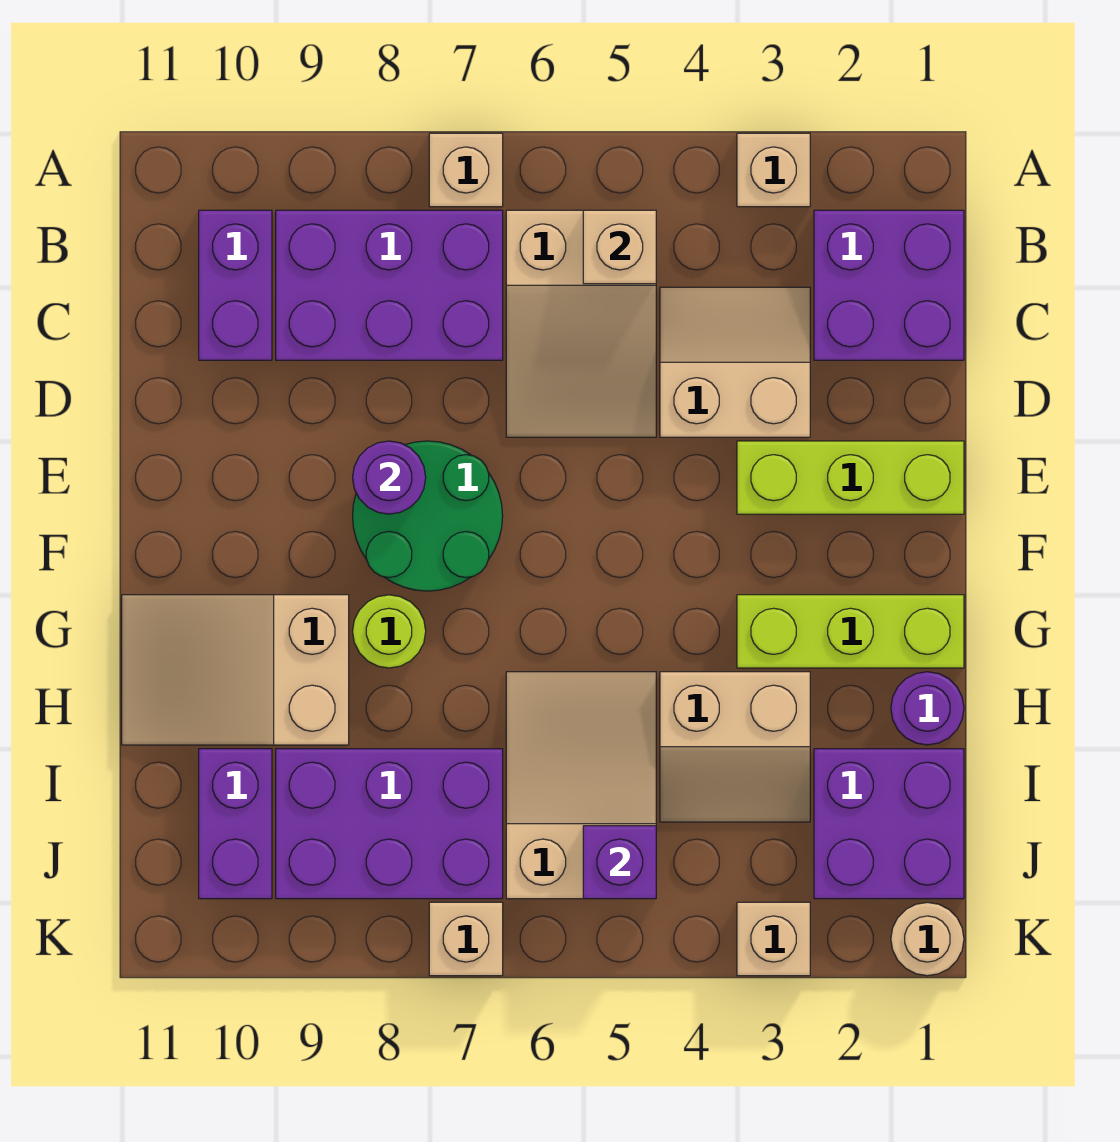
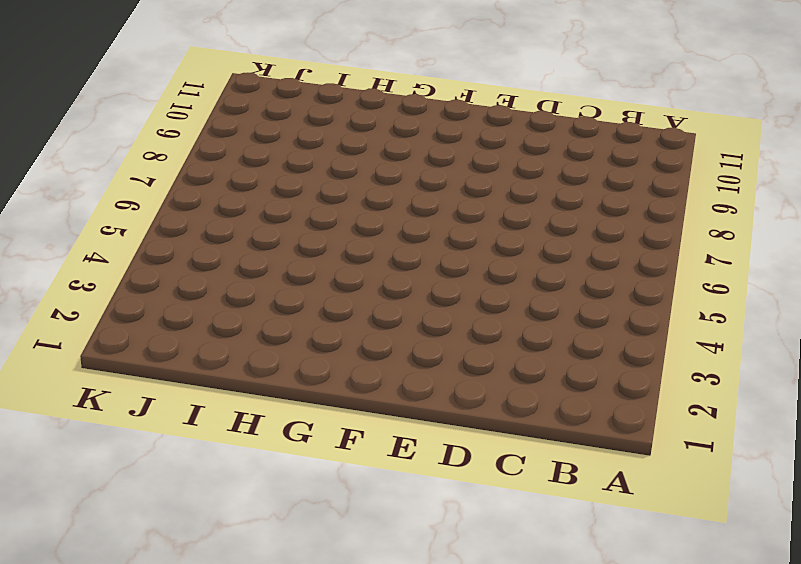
none -> tan brick A3 level 1
none -> tan brick A7 level 1
none -> purple brick B1:C2 level 1

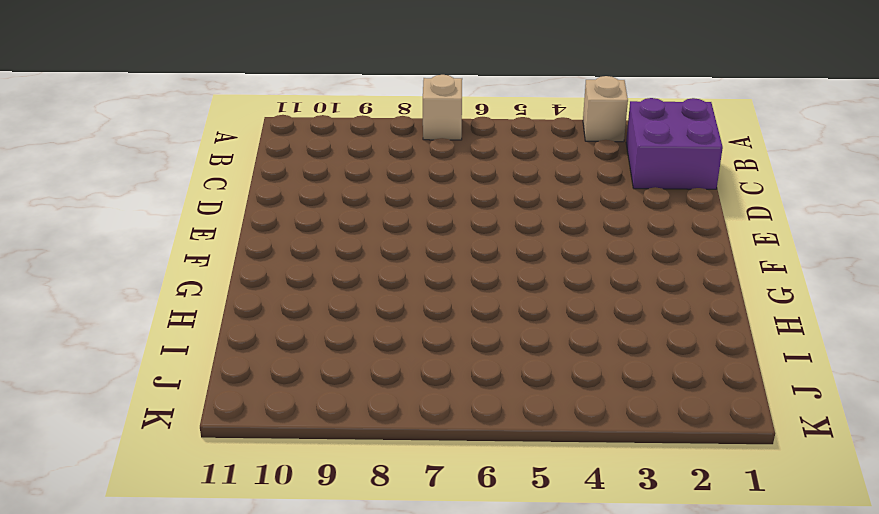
none -> tan slope B5:D6 level 1 top B
none -> purple brick B7:C9 level 1
none -> purple brick B10:C10 level 1

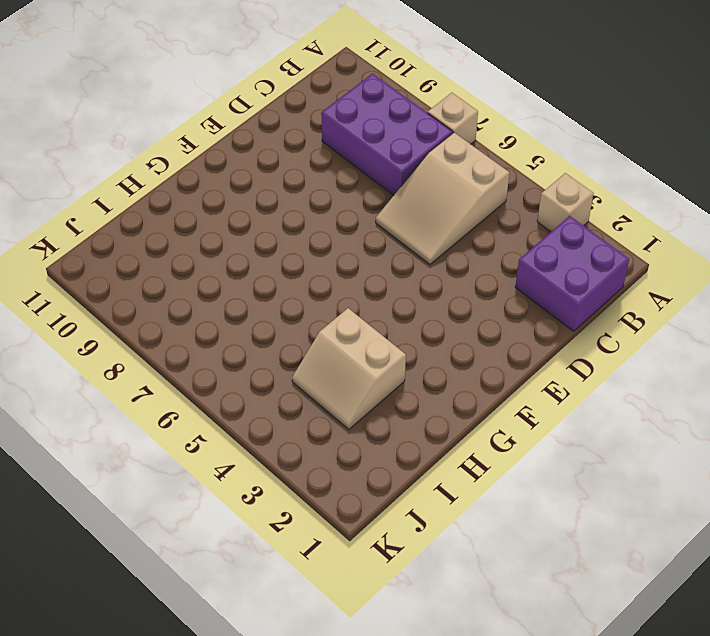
none -> purple brick B10:C10 level 1
none -> tan slope C3:D4 level 1 top D
none -> lime brick E1:E3 level 1

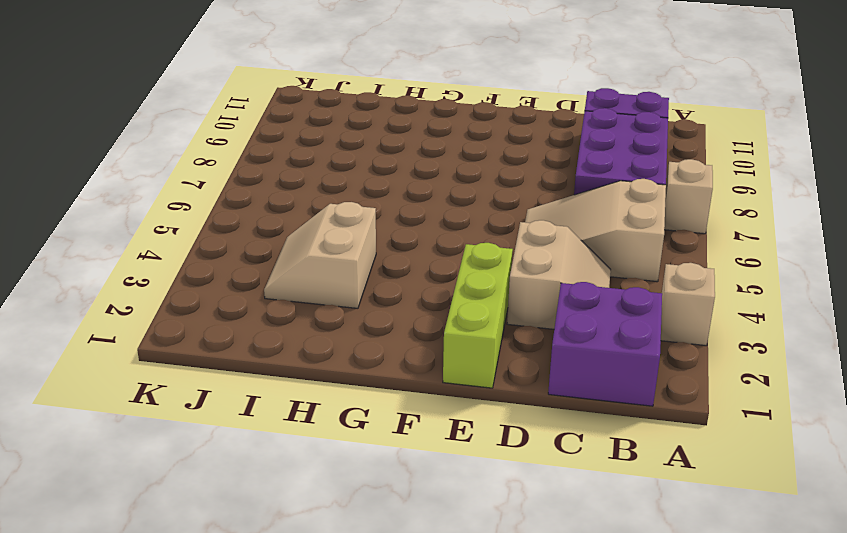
none -> green round brick E7:F8 level 1
none -> lime brick G1:G3 level 1
none -> lime round brick G8 level 1

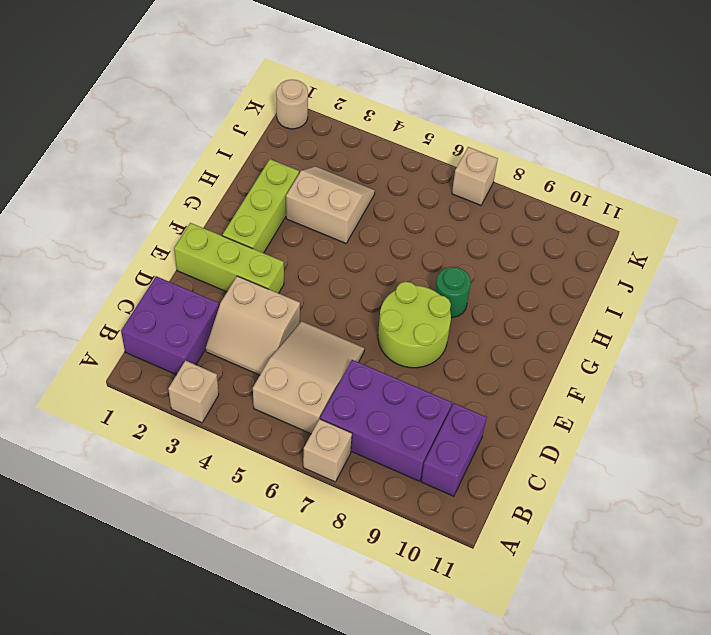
lime round brick E7:F8 level 1 -> green round brick E7:F8 level 1
lime brick F2:H2 level 1 -> lime brick G1:G3 level 1
green round brick G8 level 1 -> lime round brick G8 level 1
none -> tan slope G9:H11 level 1 top 9
none -> purple round brick H1 level 1
none -> tan slope H5:J6 level 1 top J

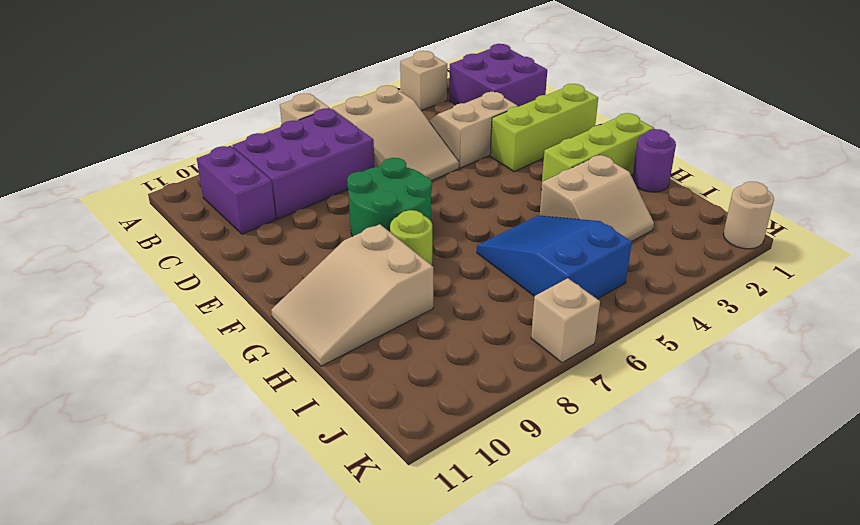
blue slope H5:J6 level 1 top J -> tan slope H5:J6 level 1 top J
none -> purple brick I1:J2 level 1
none -> purple brick I7:J9 level 1
none -> purple brick I10:J10 level 1

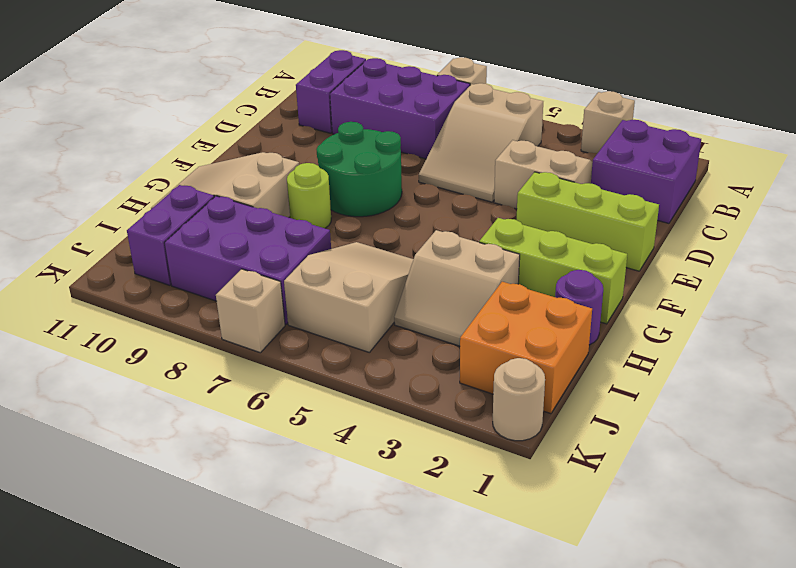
orange brick I1:J2 level 1 -> purple brick I1:J2 level 1
none -> tan brick K3 level 1
none -> tan brick B5 level 2
none -> purple round brick E8 level 2

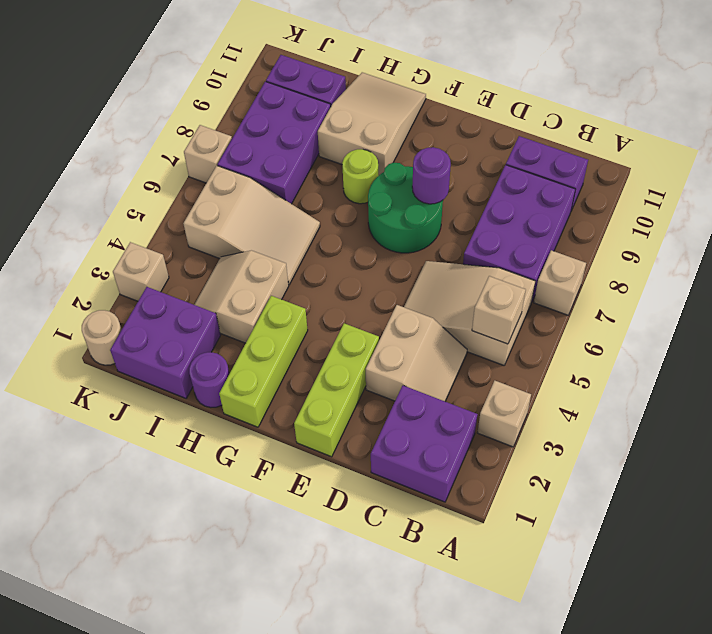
none -> purple brick J5 level 2

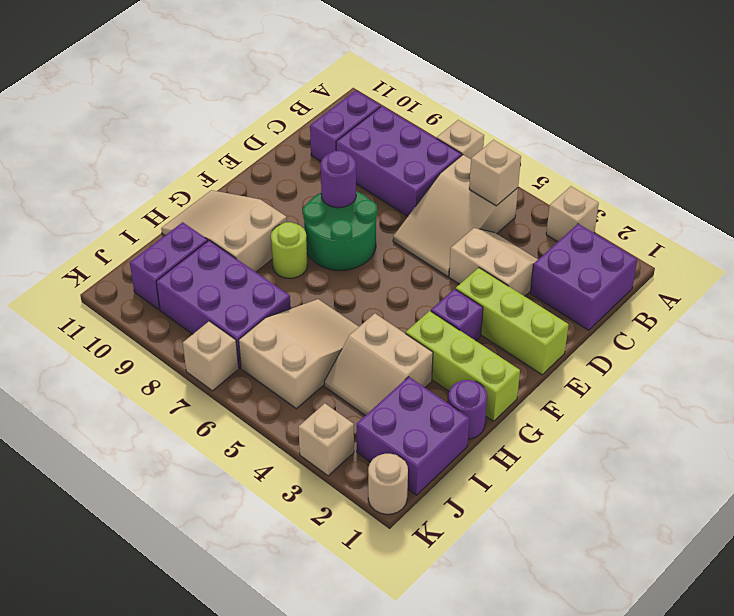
purple brick F3 level 1 -> purple brick J5 level 2

